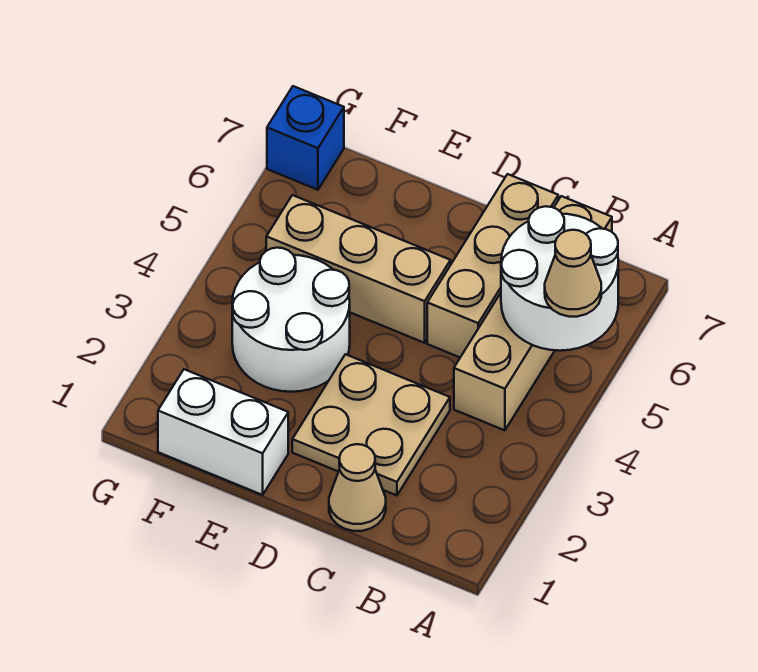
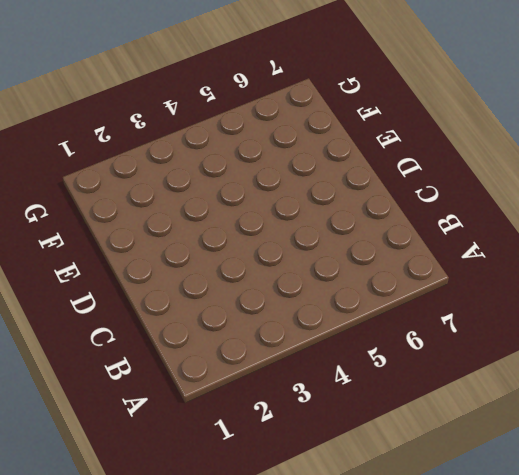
none -> tan brick B4:B7 level 1
none -> tan cone C1 level 1

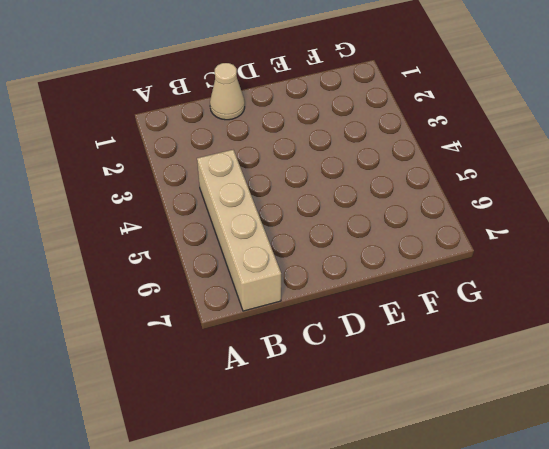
none -> tan plate C2:D3 level 1
none -> tan brick C5:C7 level 1

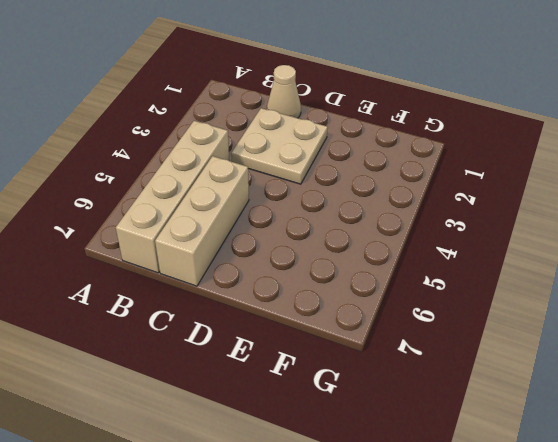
none -> tan brick D5:F5 level 1
none -> white brick E1:F1 level 1

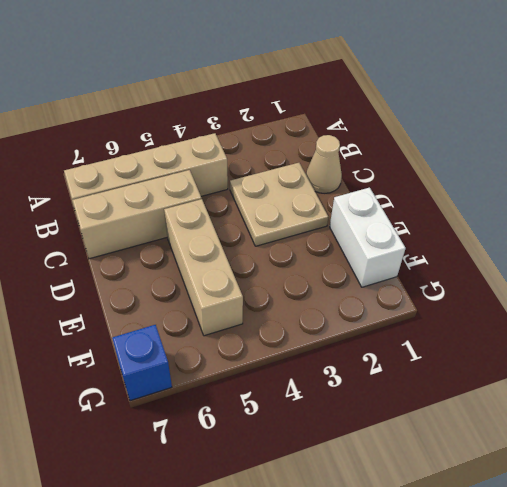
none -> white round brick E3:F4 level 1
none -> white round brick A5:B6 level 2

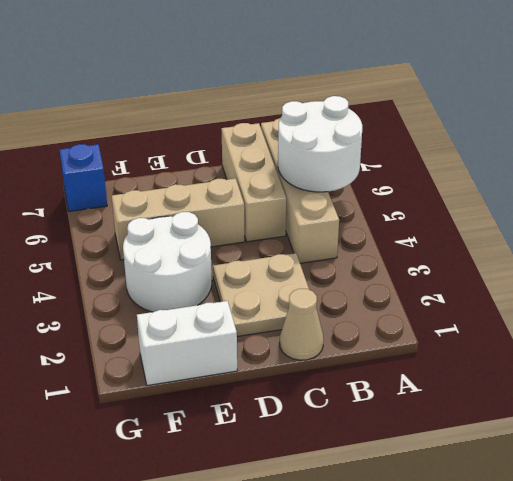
none -> tan cone A5 level 3

